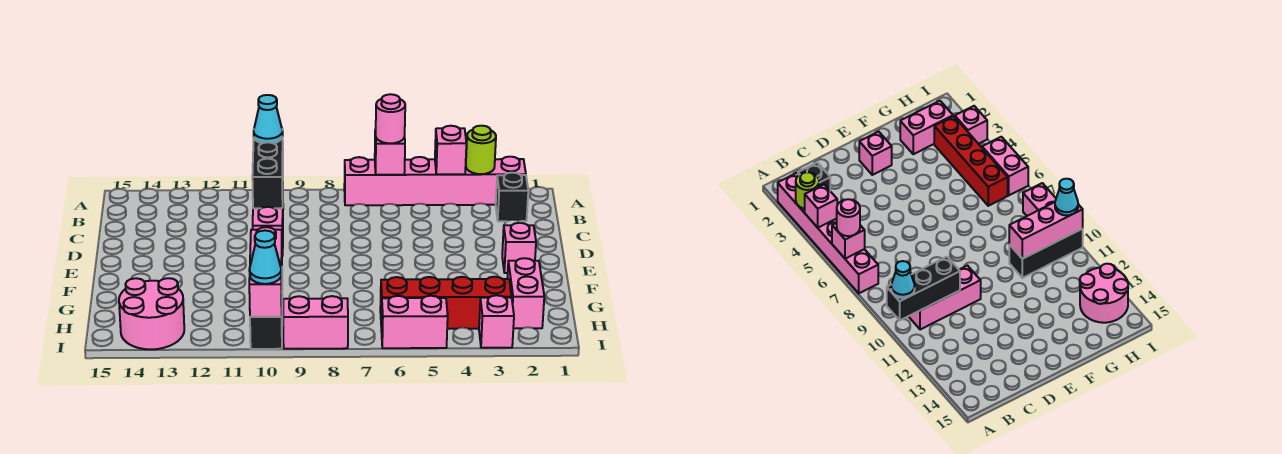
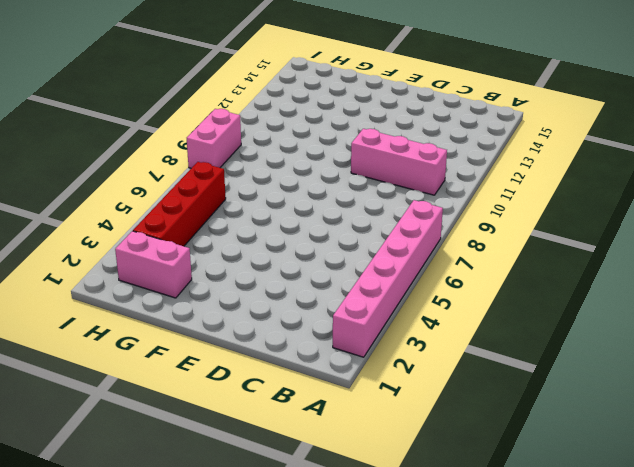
none -> black brick B2 level 1
none -> pink brick E2 level 1
none -> black brick G10:I10 level 1

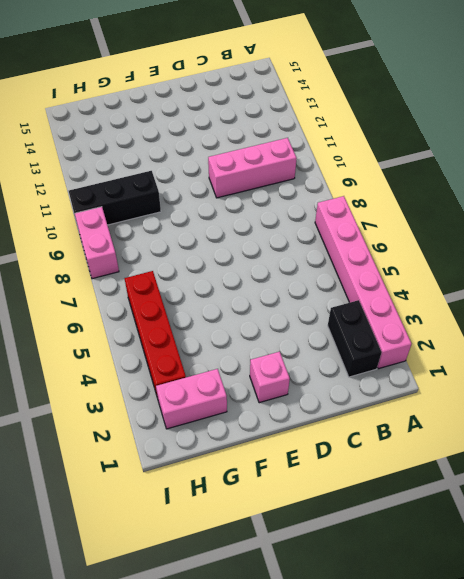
black brick B2:B3 level 1 -> black brick B2 level 1
none -> pink round brick H13:I14 level 1
none -> pink brick I3 level 1
none -> pink brick I5:I6 level 1

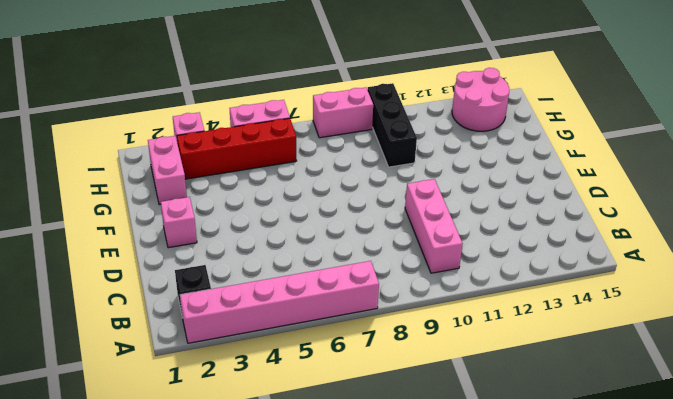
none -> lime round brick A3 level 2
none -> pink brick A4 level 2
none -> pink brick A6 level 2

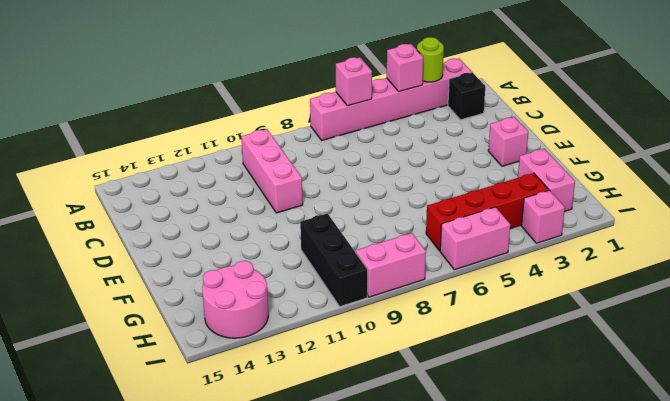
none -> black brick A10:C10 level 2
none -> pink brick G10:I10 level 2
none -> pink round brick A6 level 3

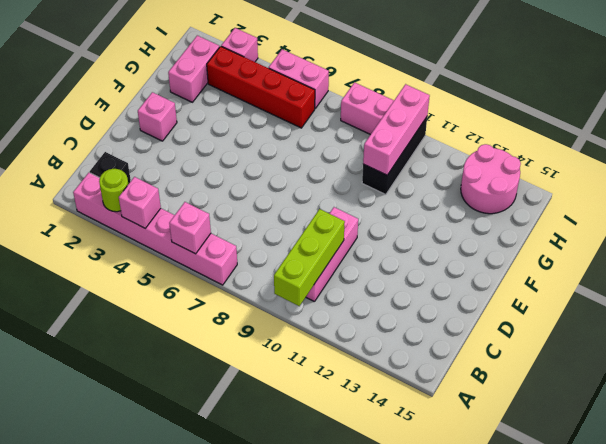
lime brick A10:C10 level 2 -> black brick A10:C10 level 2
none -> pink round brick A6 level 3
none -> cyan cone A10 level 3
none -> cyan cone I10 level 3

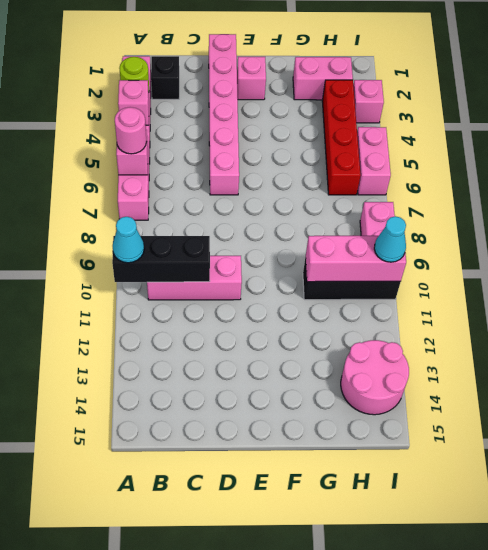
pink brick D1:D6 level 1 -> none

